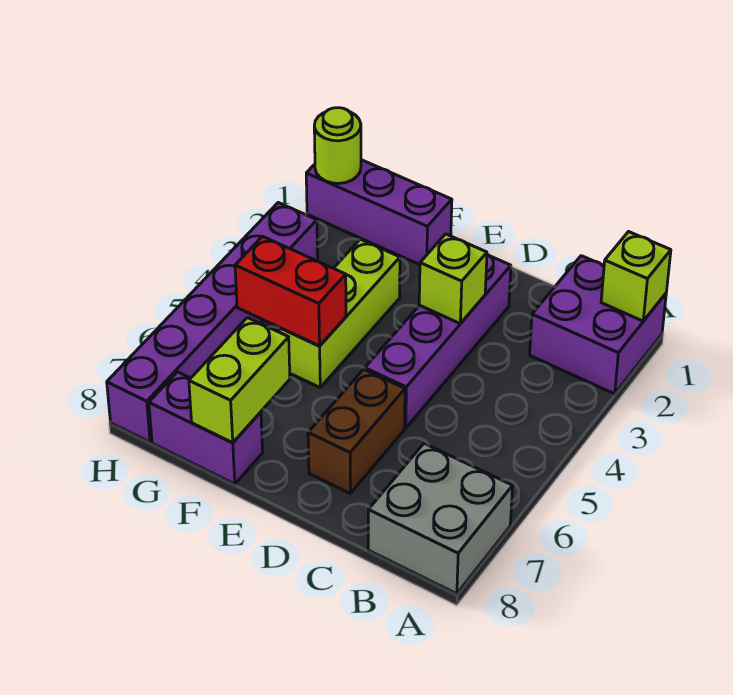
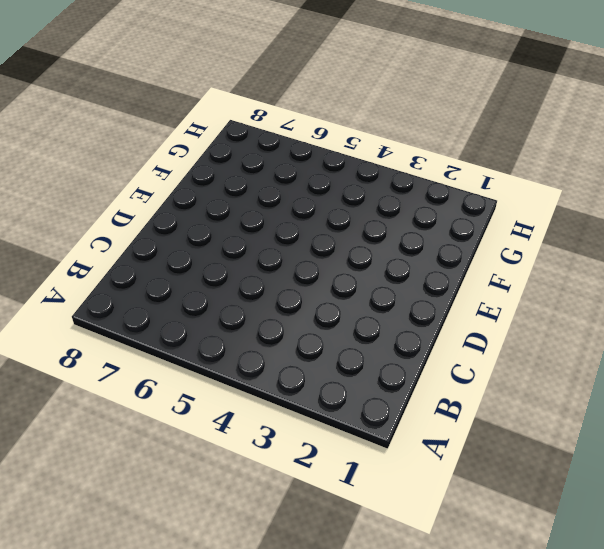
none -> purple brick A1:B2 level 1
none -> grey brick A7:B8 level 1
none -> purple brick D2:D5 level 1

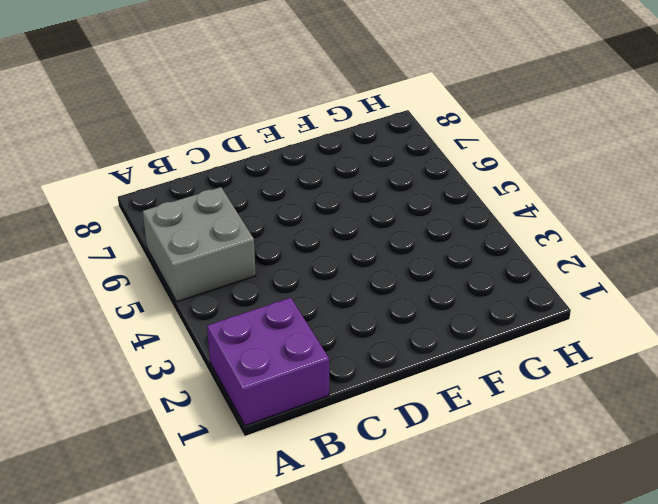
grey brick A5:B6 level 1 -> grey brick A7:B8 level 1
none -> purple brick D2:D5 level 1
none -> brown brick D6:D7 level 1
none -> purple brick F1:H1 level 1

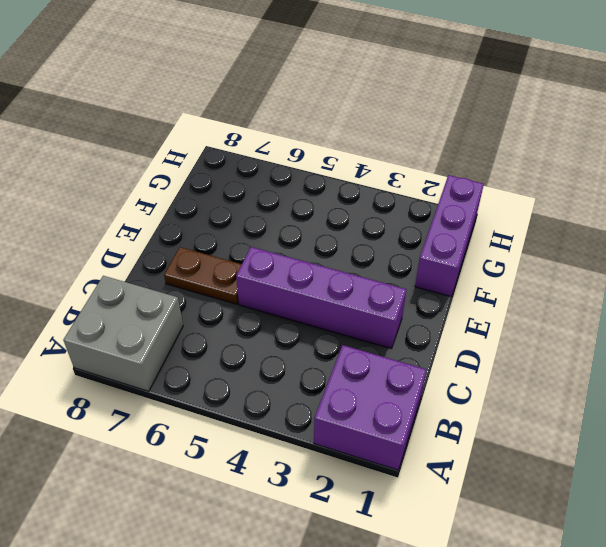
brown plate D6:D7 level 1 -> brown brick D6:D7 level 1
none -> lime brick F3:F5 level 1
none -> purple brick F8:G8 level 1
none -> purple brick H3:H8 level 1

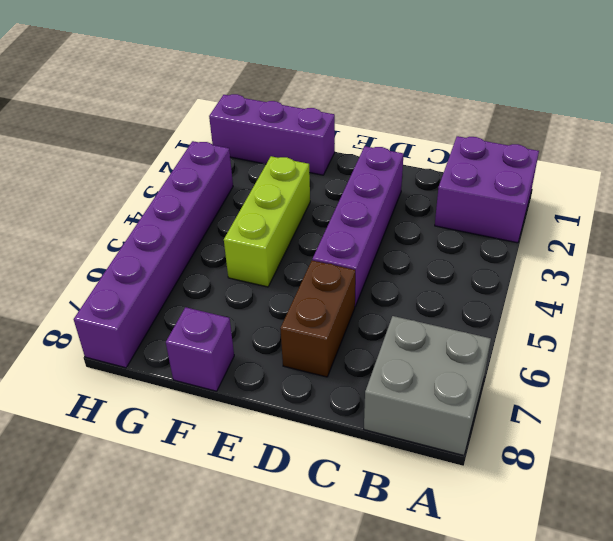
purple brick F8 level 1 -> purple brick F8:G8 level 1
none -> lime brick A1 level 2
none -> lime brick D3 level 2
none -> red brick F5:G5 level 2

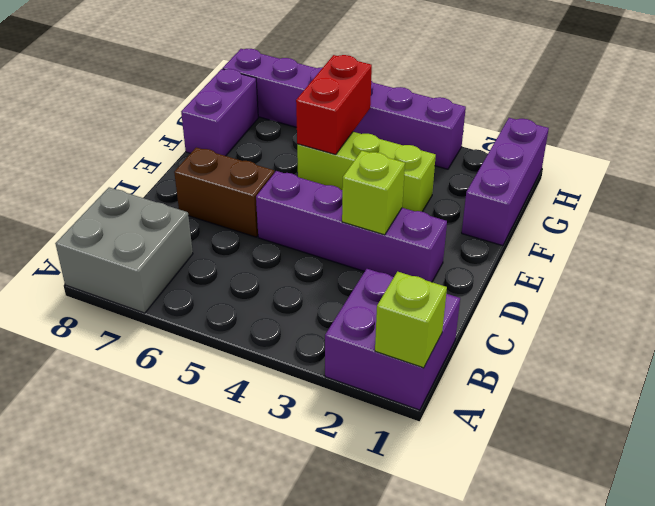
none -> lime brick F7:F8 level 2
none -> lime round brick H1 level 2

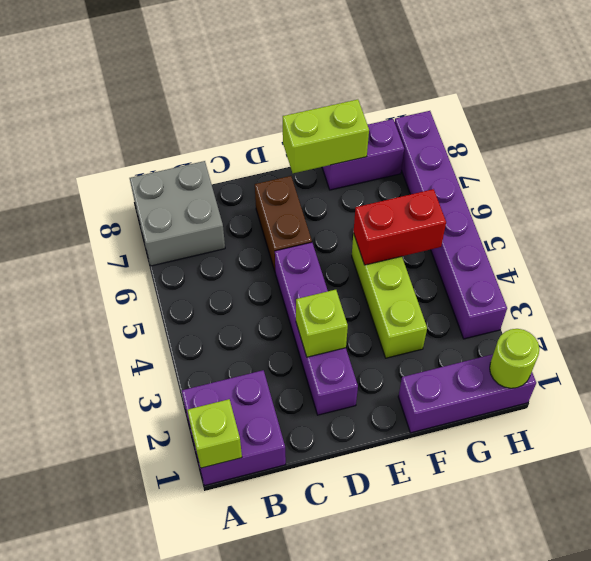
lime brick E8:F8 level 2 -> lime brick F7:F8 level 2

